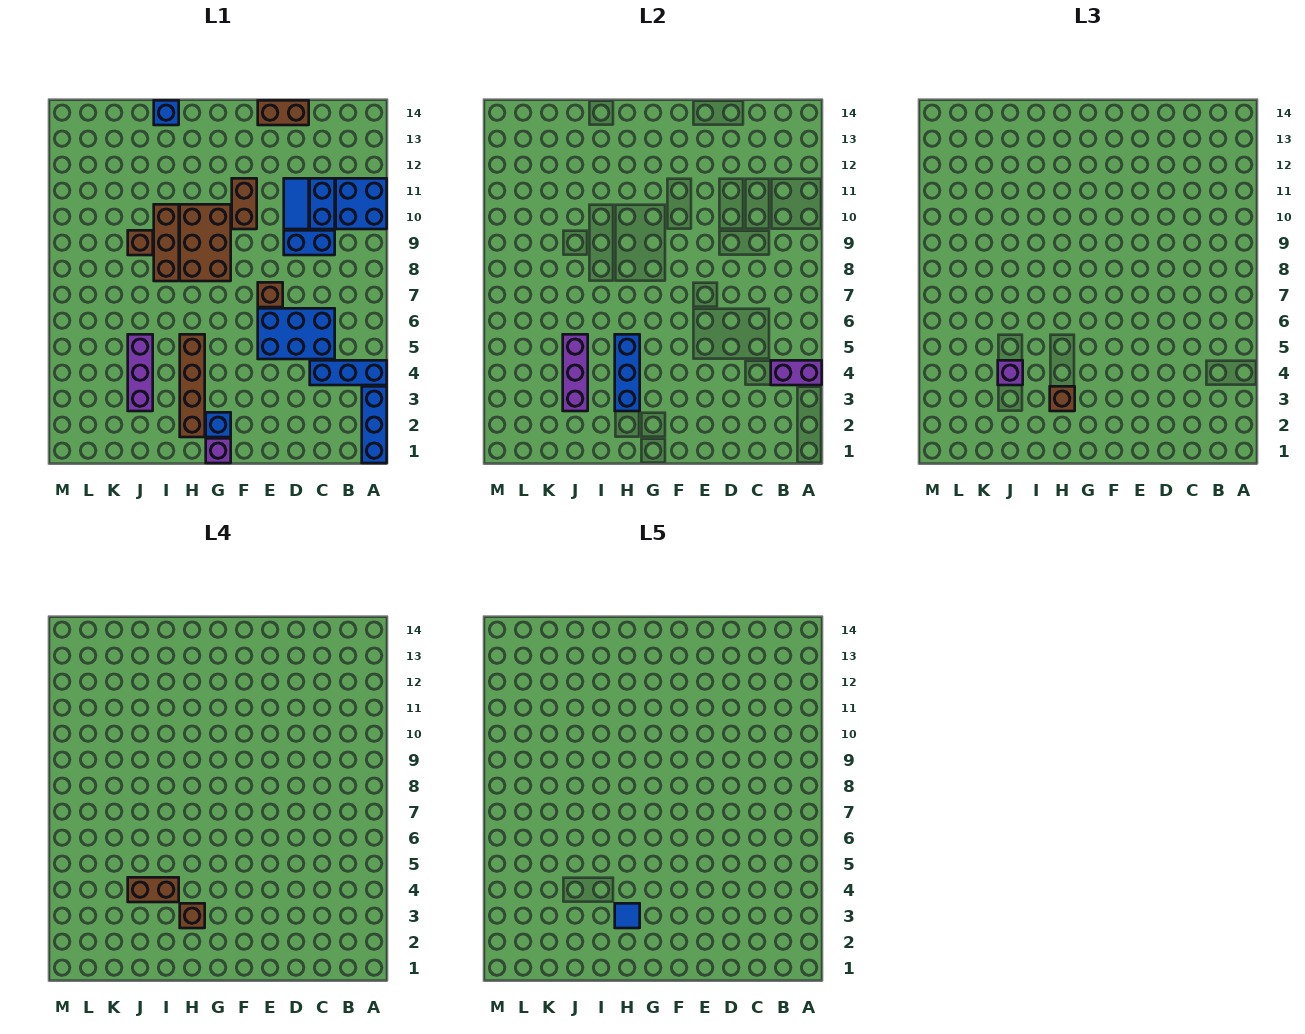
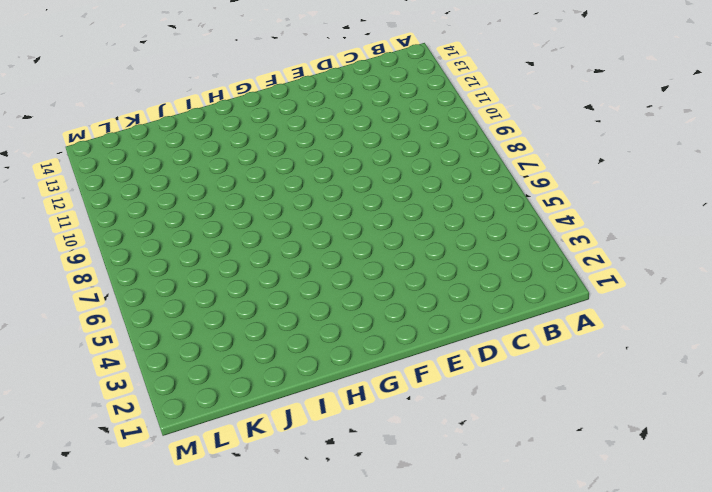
none -> blue brick A1:A3 level 1
none -> blue brick A4:C4 level 1
none -> blue brick A10:B11 level 1

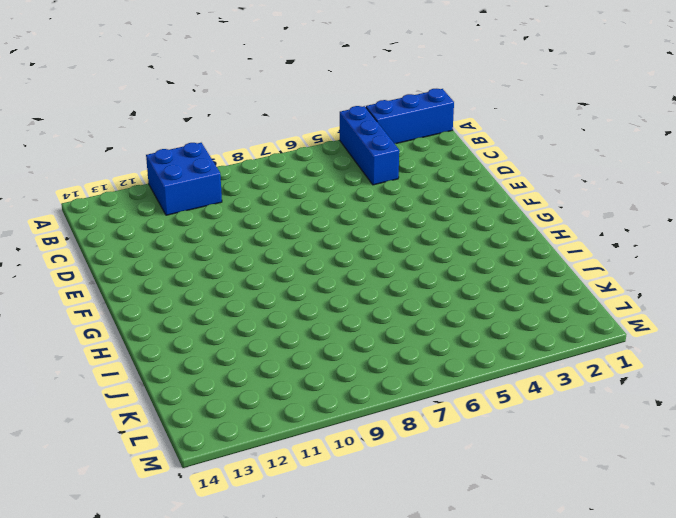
none -> blue brick C5:E6 level 1
none -> blue brick C9:D9 level 1
none -> blue brick C10:C11 level 1

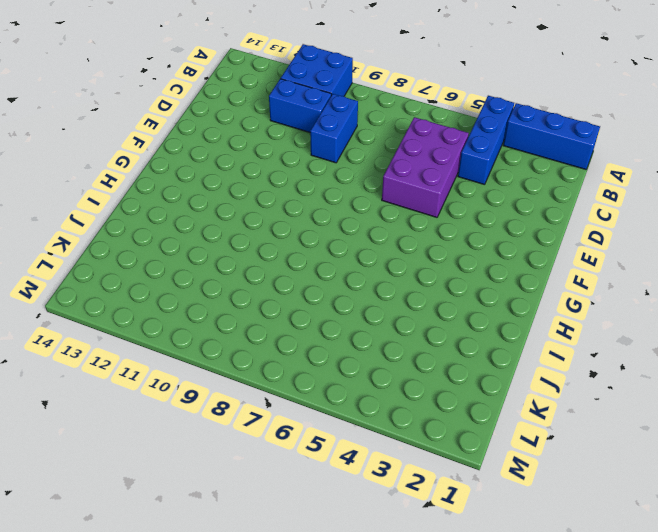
purple brick C5:E6 level 1 -> blue brick C5:E6 level 1
none -> blue tile D10:D11 level 1
none -> brown brick D14:E14 level 1
none -> brown brick E7 level 1

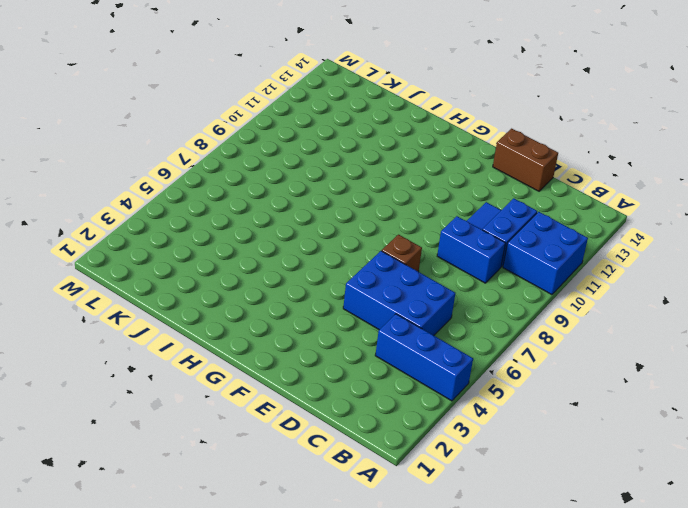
none -> blue brick A1:A3 level 1
none -> brown brick F10:F11 level 1
none -> purple brick G1 level 1

